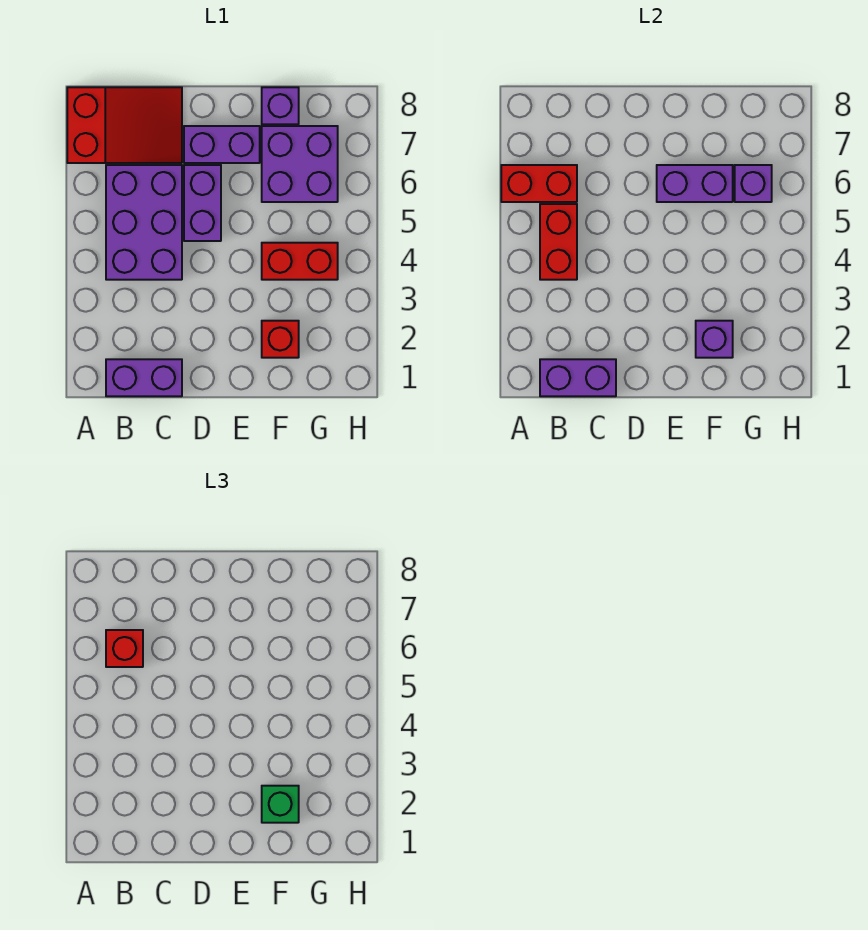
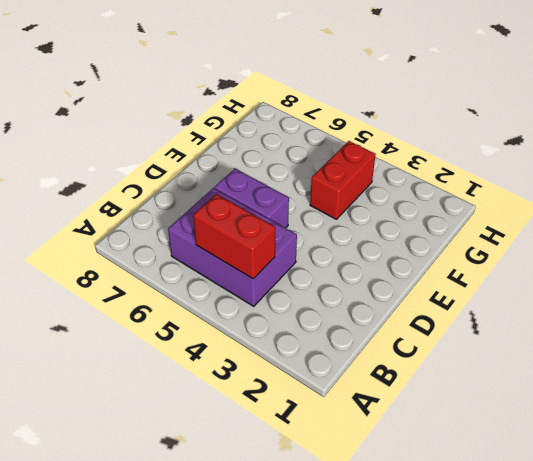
none -> red slope A7:C8 level 1 top A
none -> purple brick B1:C1 level 1
none -> purple brick D7:E7 level 1

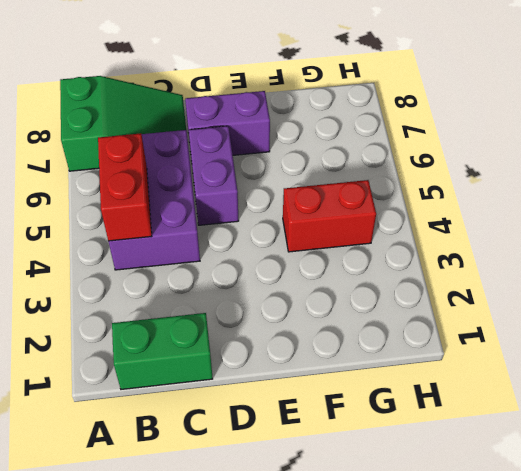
green slope A7:C8 level 1 top A -> red slope A7:C8 level 1 top A
green brick B1:C1 level 1 -> purple brick B1:C1 level 1
none -> red brick F2 level 1
none -> purple brick F6:G7 level 1
none -> purple brick F8 level 1

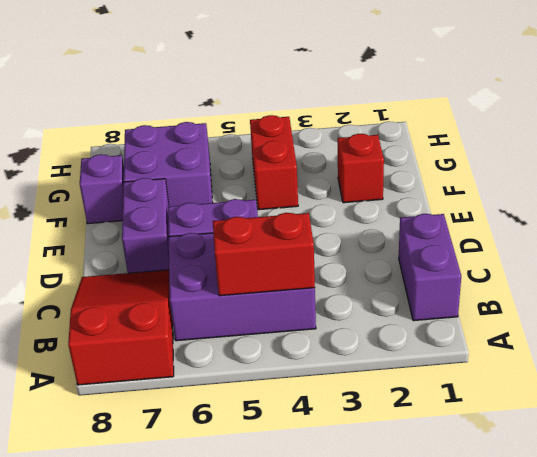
none -> red brick A6:B6 level 2
none -> purple brick B1:C1 level 2
none -> purple brick E6:F6 level 2

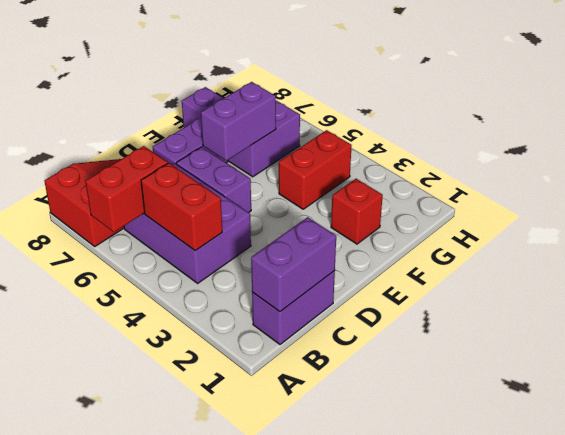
none -> purple brick F2 level 2
none -> purple brick G6 level 2
none -> red brick B6 level 3

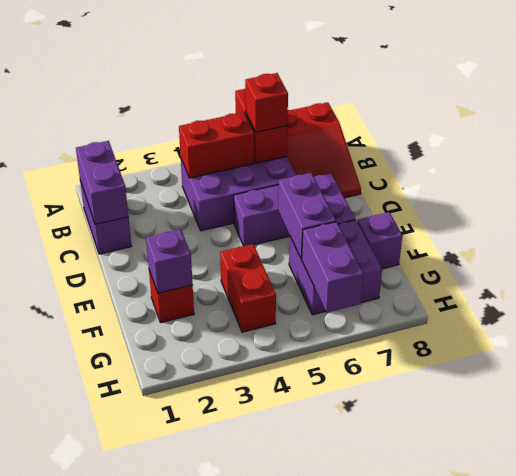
purple brick G6:H6 level 2 -> purple brick G6 level 2
none -> green brick F2 level 3

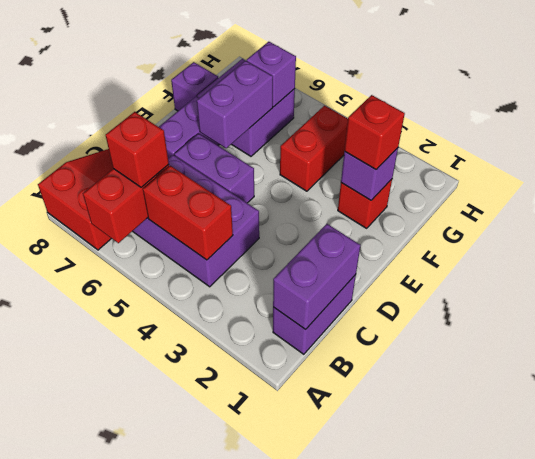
red brick F2 level 3 -> green brick F2 level 3

